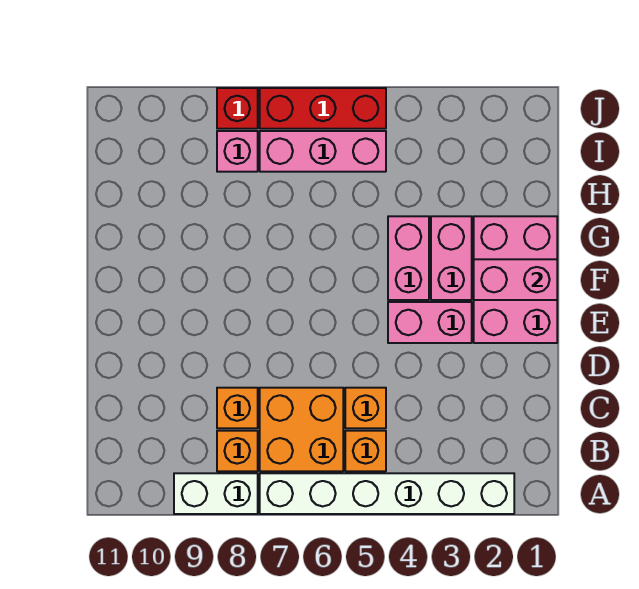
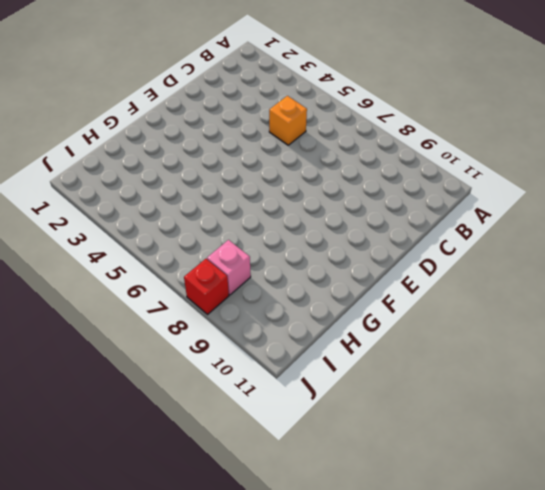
none -> white brick A2:A7 level 1
none -> white brick A8:A9 level 1
none -> orange brick B5 level 1

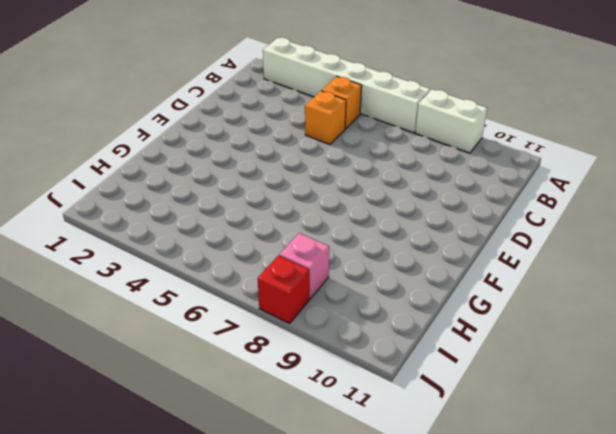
none -> orange brick B6:C7 level 1
none -> orange brick B8 level 1
none -> orange brick C8 level 1

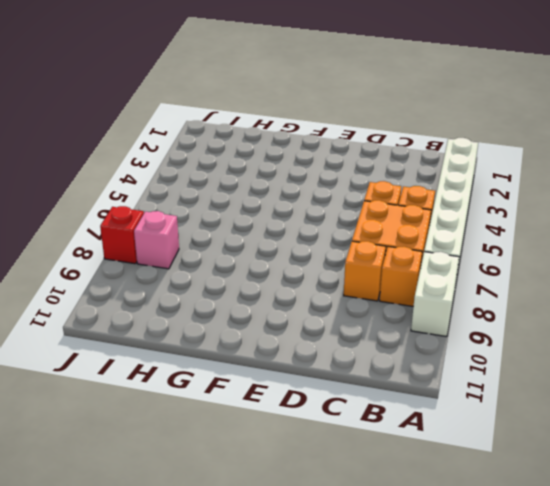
none -> pink brick E1:G2 level 1
none -> pink brick E3:E4 level 1
none -> pink brick F3:G3 level 1

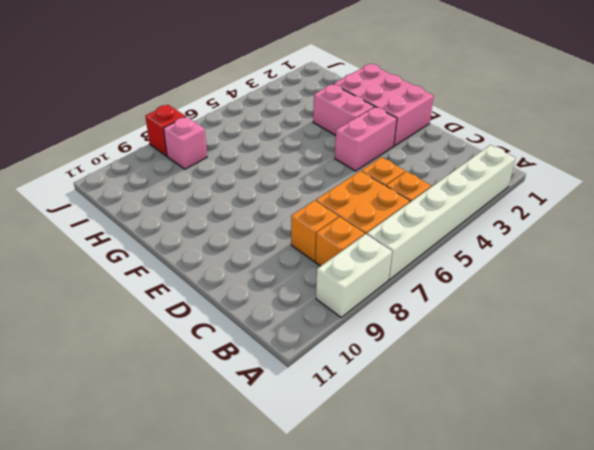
none -> pink brick F4:G4 level 1
none -> pink brick I5:I7 level 1
none -> red brick J5:J7 level 1

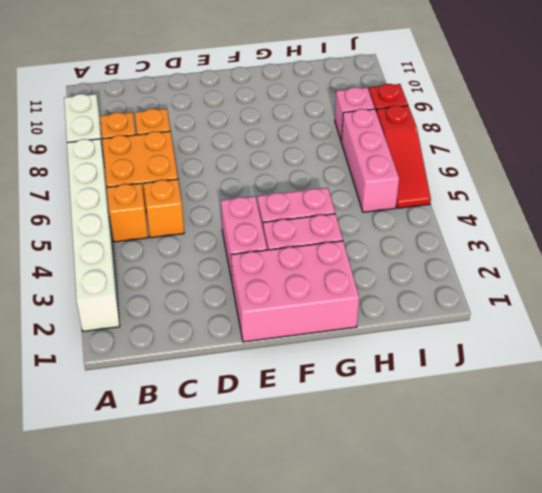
red slope J5:J7 level 1 top 7 -> red brick J5:J7 level 1
none -> pink brick F1:F2 level 2

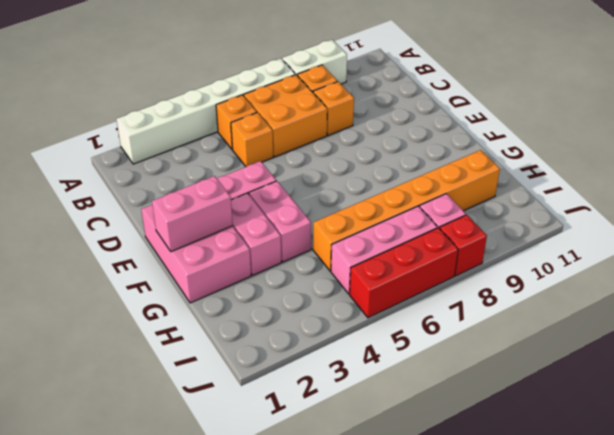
orange brick H5:H10 level 1 -> none

